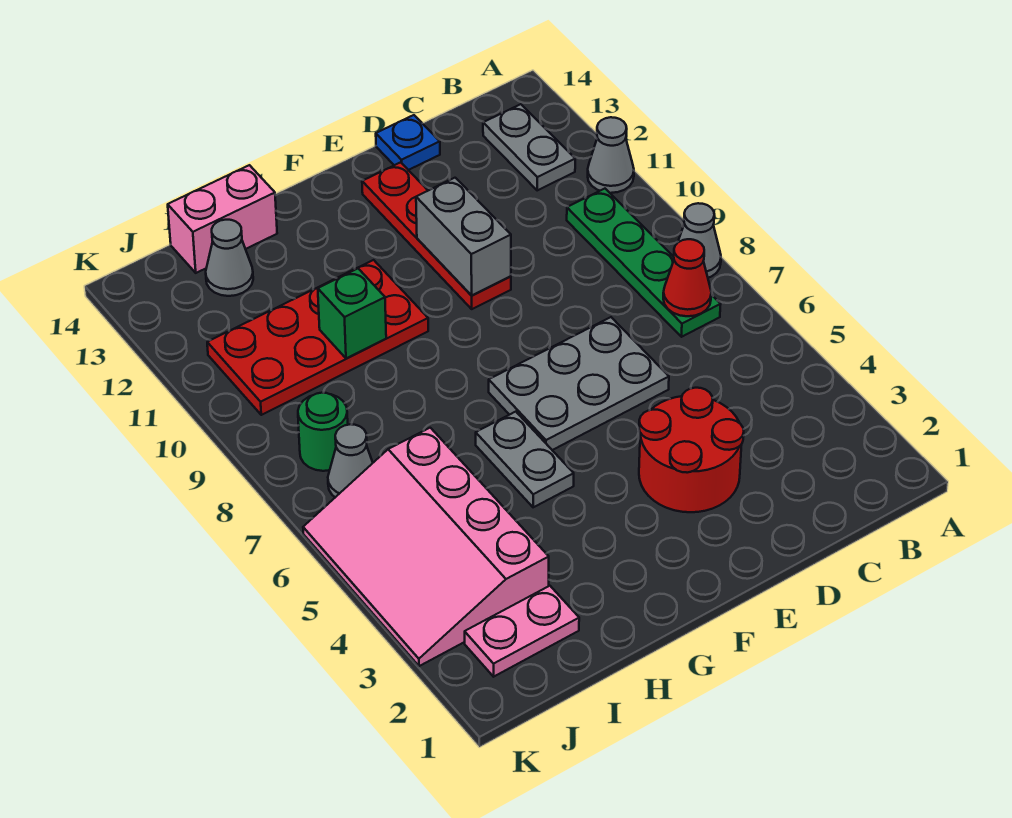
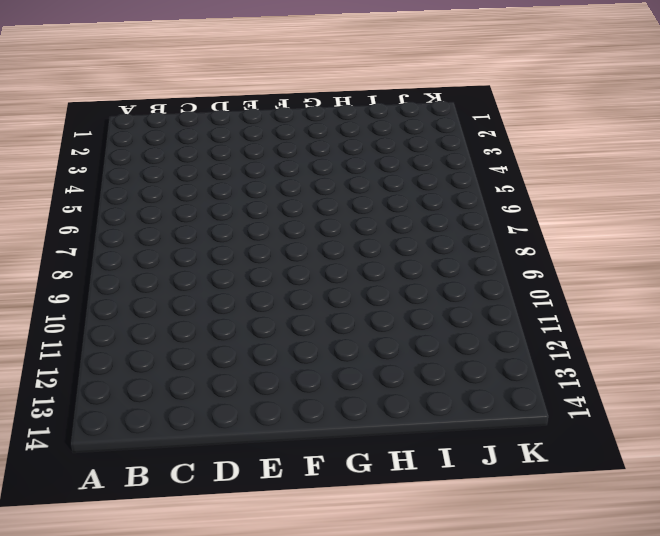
none -> grey cone A8 level 1
none -> grey cone A11 level 1
none -> green plate B7:B10 level 1

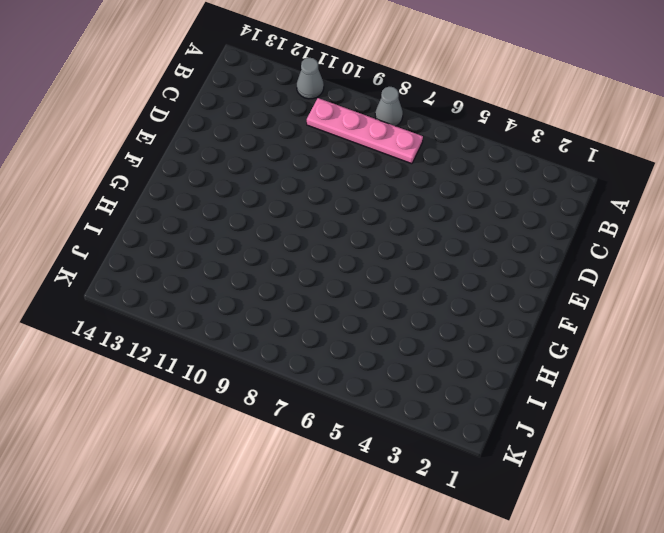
pink plate B7:B10 level 1 -> green plate B7:B10 level 1
none -> grey plate B12:B13 level 1
none -> red round brick D3:E4 level 1
none -> grey plate D6:F7 level 1

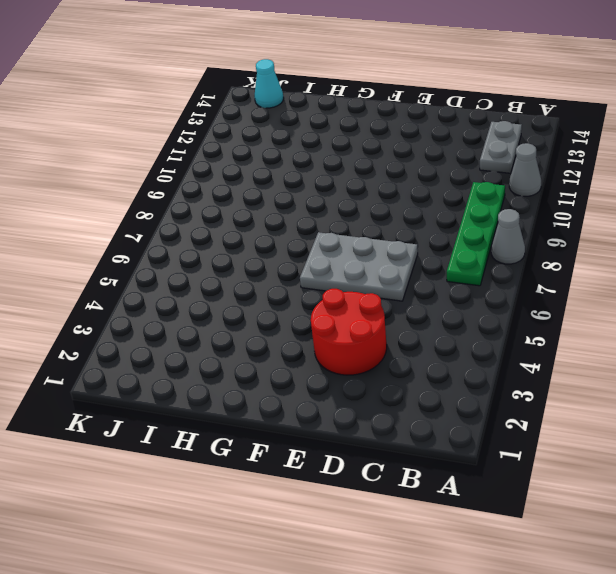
cyan cone J14 level 1 -> none
none -> blue plate D14 level 1
none -> red plate E10:E13 level 1
none -> grey plate G5:G6 level 1

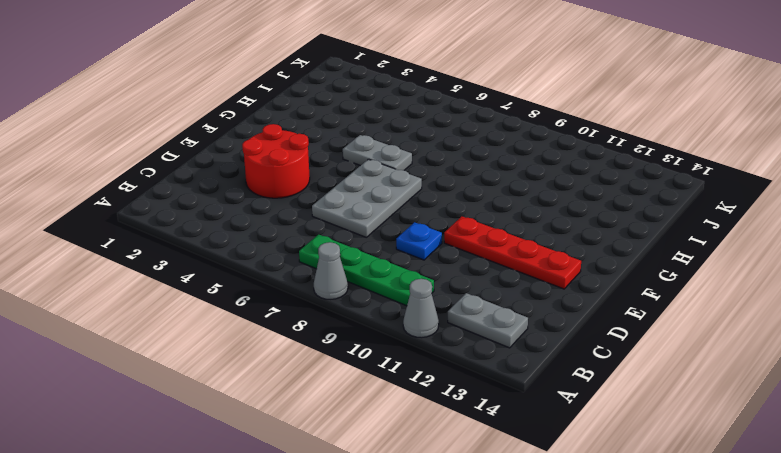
blue plate D9 level 1 -> blue plate D14 level 1
none -> red plate G10:J11 level 1
none -> pink brick H14:I14 level 1
none -> pink plate I2:J2 level 1

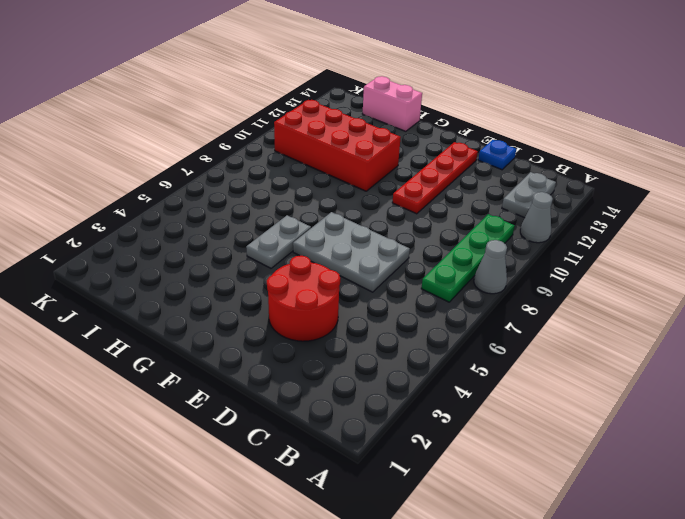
red brick G10:J11 level 1 -> red plate G10:J11 level 1
none -> pink plate I2:J2 level 1
none -> pink slope I3:K6 level 1 top I
none -> grey cone I13 level 1

